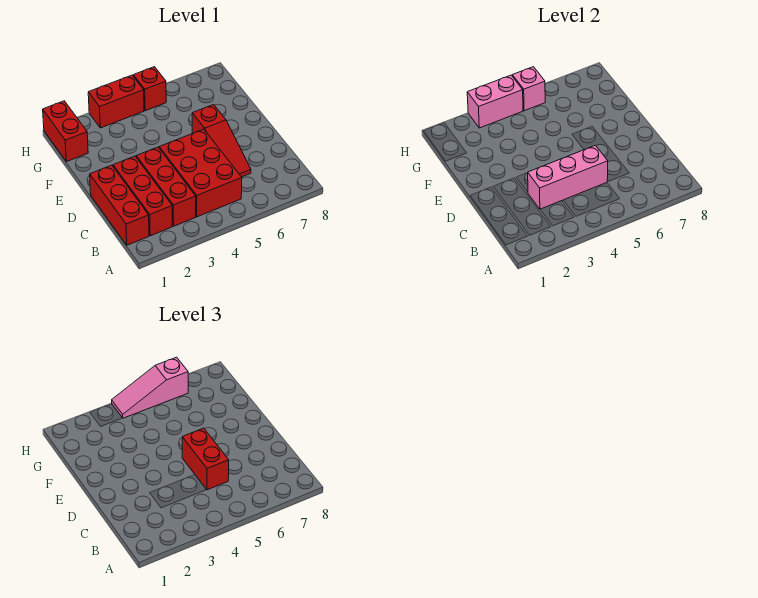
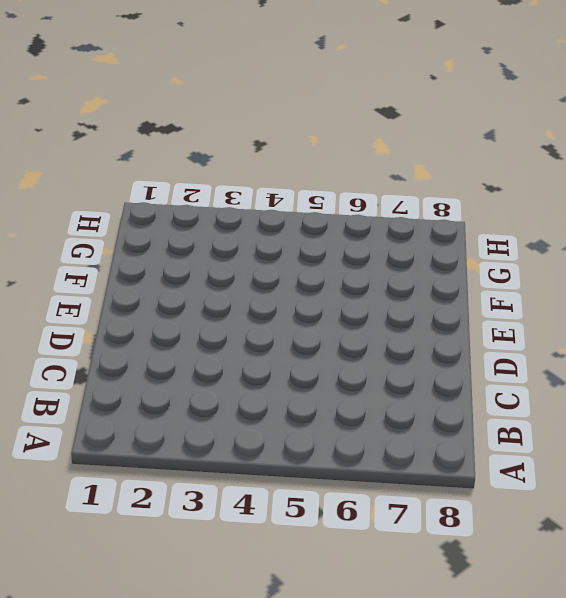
none -> red brick B1:D1 level 1
none -> red brick B2:D2 level 1
none -> red brick B3:D3 level 1

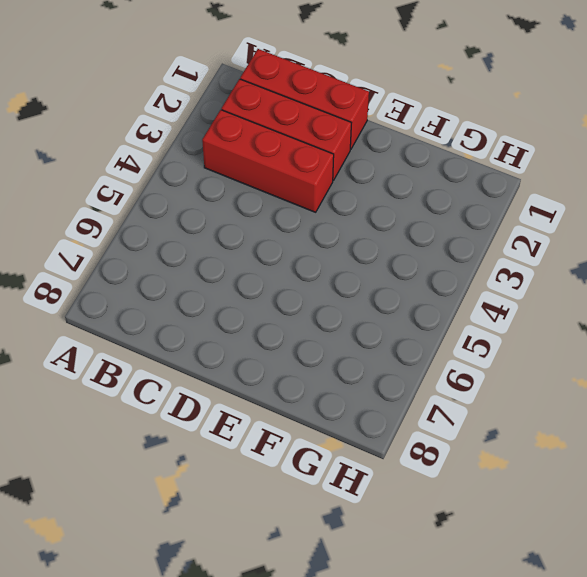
none -> red brick B4:D5 level 1
none -> red slope C6:E6 level 1 top E
none -> red brick G1:H1 level 1

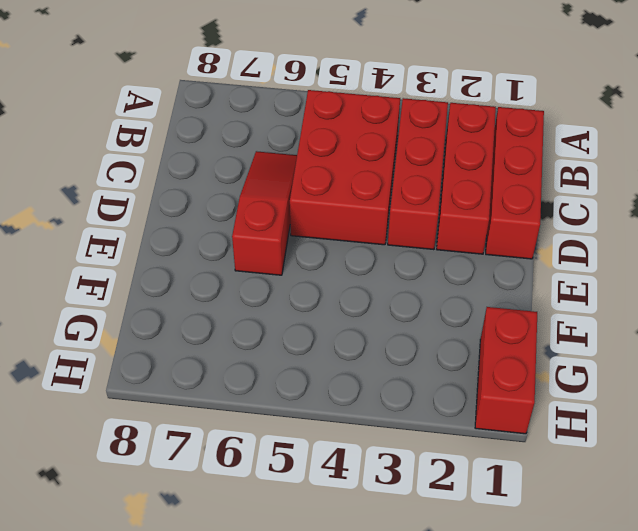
none -> red brick H3:H4 level 1
none -> red brick H5 level 1
none -> pink brick C3:C5 level 2

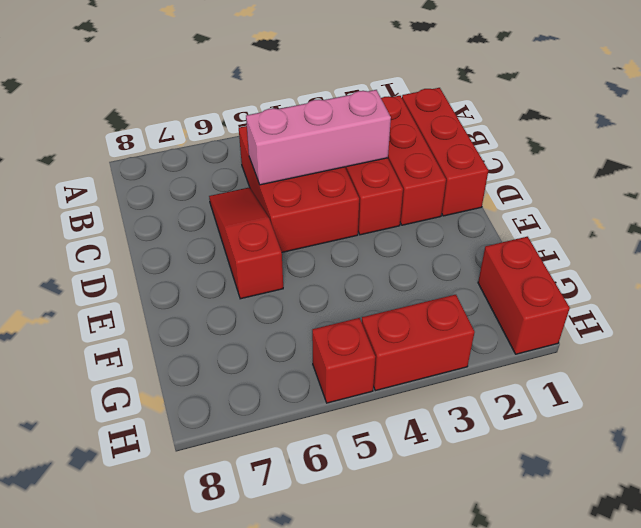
none -> pink brick H3:H4 level 2
none -> pink brick H5 level 2
none -> red brick C5:D5 level 3

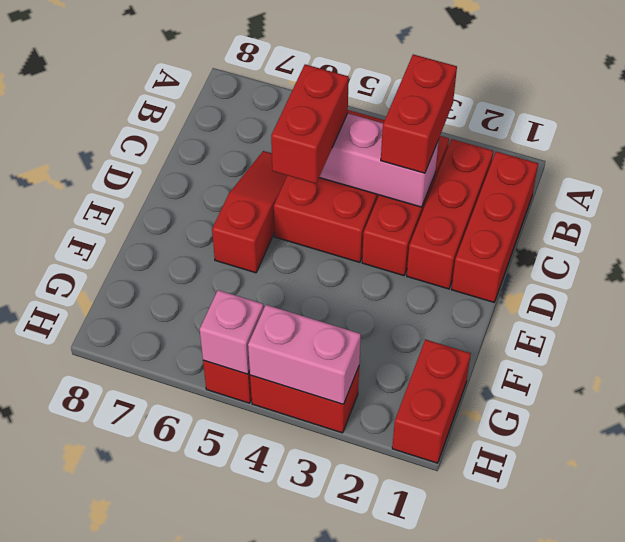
red brick B3:C3 level 3 -> none
none -> pink slope H4:H6 level 3 top 6

